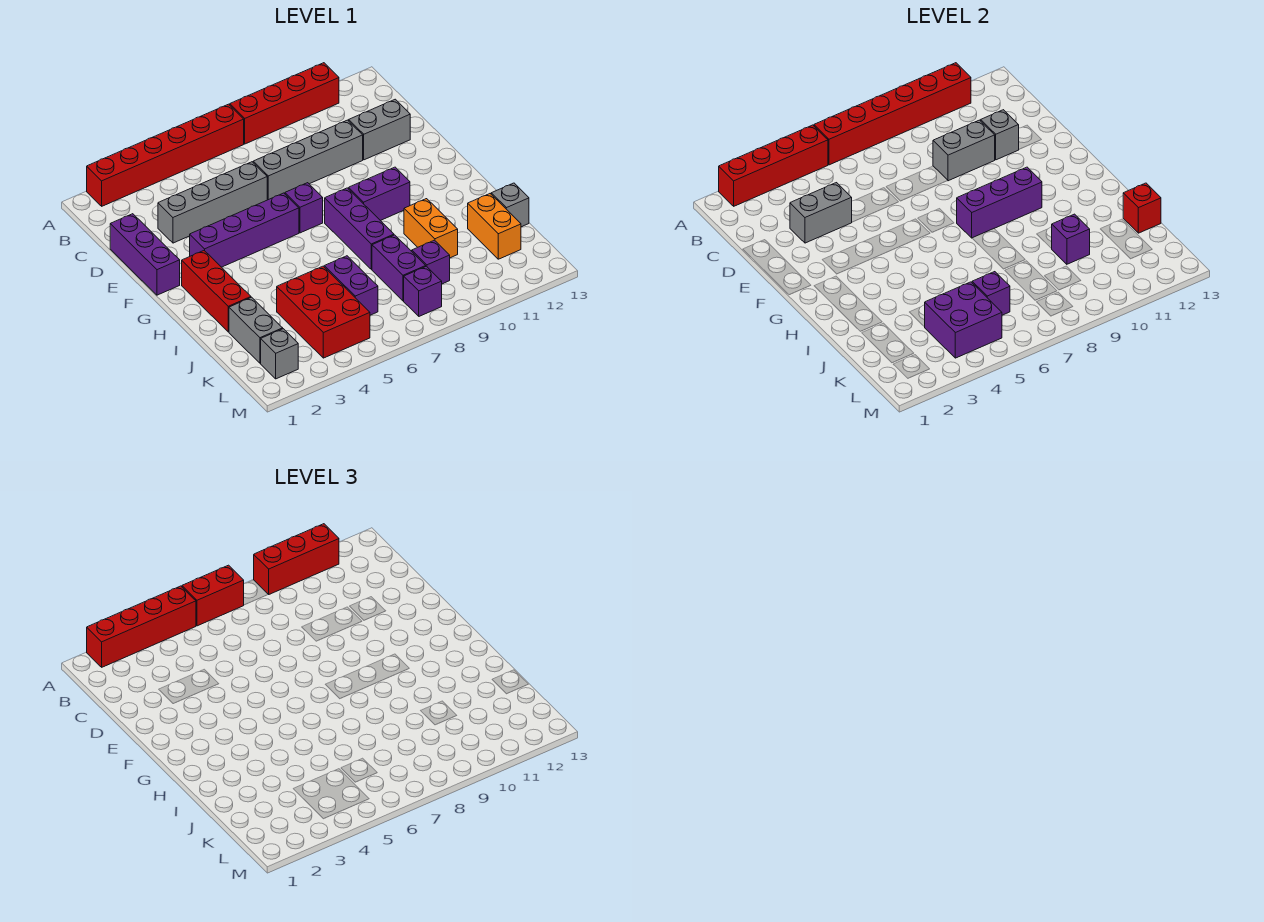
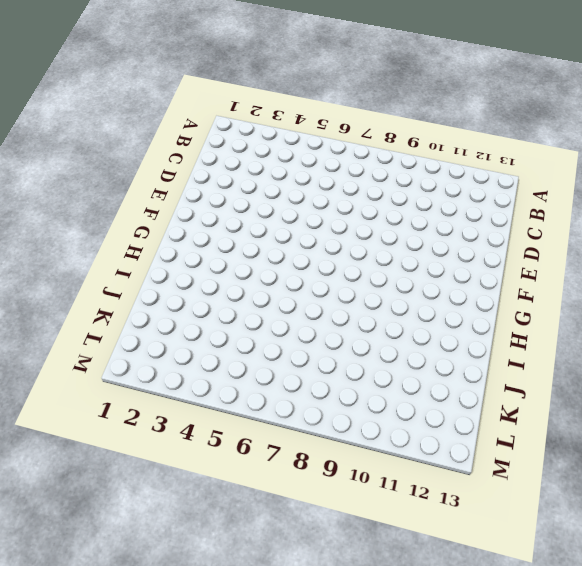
none -> red brick A2:A7 level 1
none -> red brick A8:A11 level 1
none -> purple brick D1:F1 level 1
none -> grey brick D3:D6 level 1

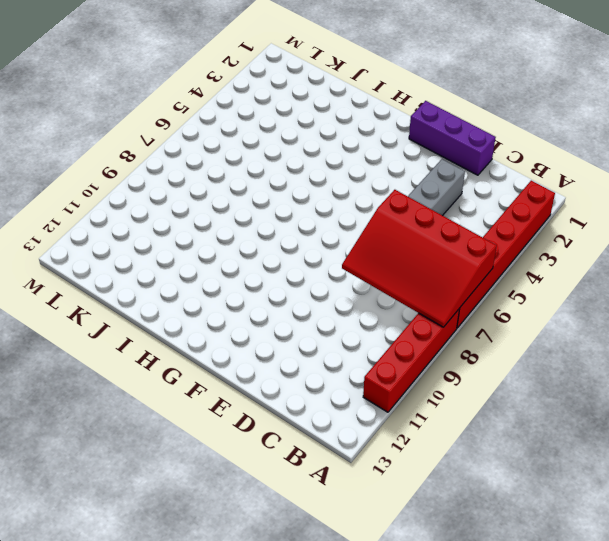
red slope A6:D8 level 2 top 6 -> red brick A6:A11 level 2
none -> grey brick D7:D10 level 1
none -> grey brick D11:D12 level 1
none -> purple brick F3:F6 level 1
none -> purple brick F7 level 1

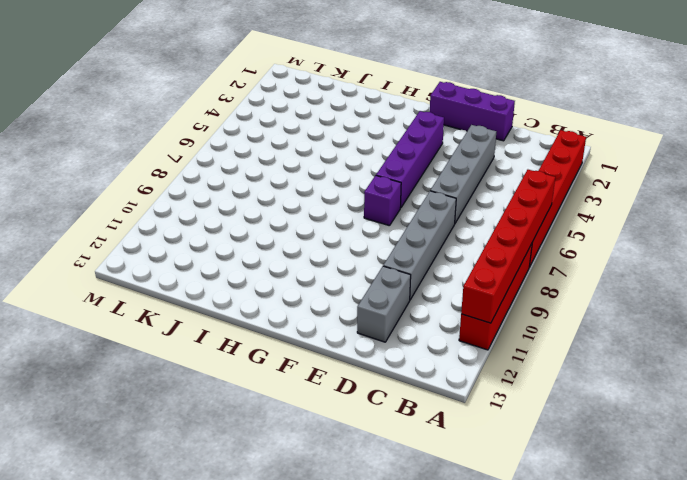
none -> red brick G2:I2 level 1
none -> purple brick G8:I8 level 1
none -> purple brick G9:G10 level 1
none -> orange brick I10:J10 level 1

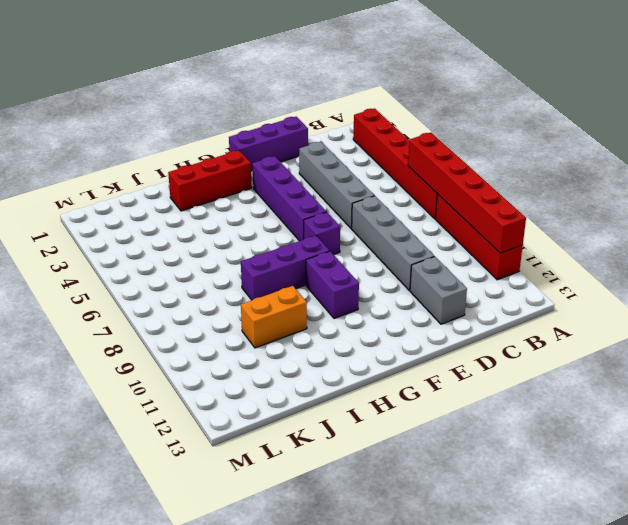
none -> grey brick J2:K2 level 1
none -> red brick J4:L5 level 1
none -> purple brick J6:K6 level 1
none -> purple brick J8:K8 level 1

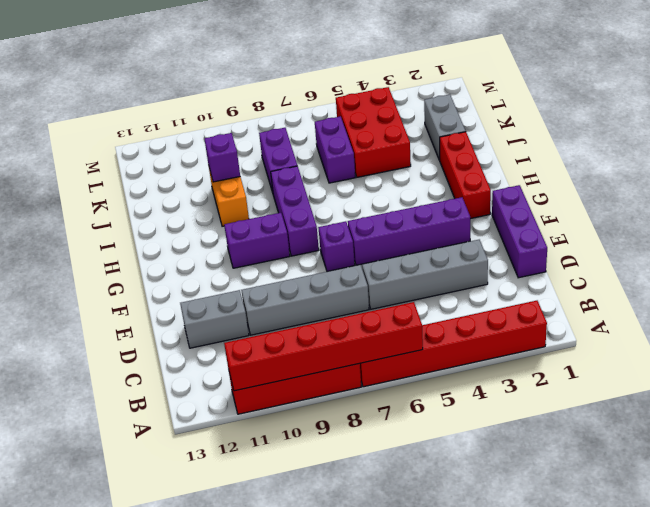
none -> orange brick J12:K12 level 1
none -> grey brick J13 level 1
none -> purple brick K9 level 1
none -> grey brick L2 level 1

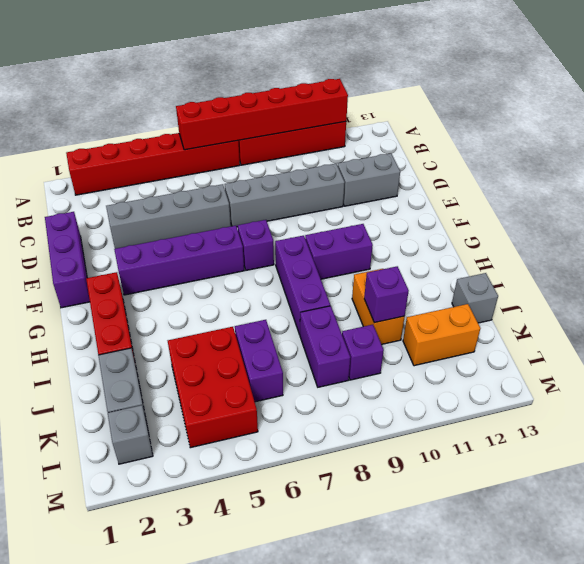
orange brick K11:K12 level 1 -> orange brick J12:K12 level 1
none -> purple brick L8 level 1
none -> red brick A2:A5 level 2
none -> grey brick D3:D4 level 2
none -> grey brick D9:D10 level 2

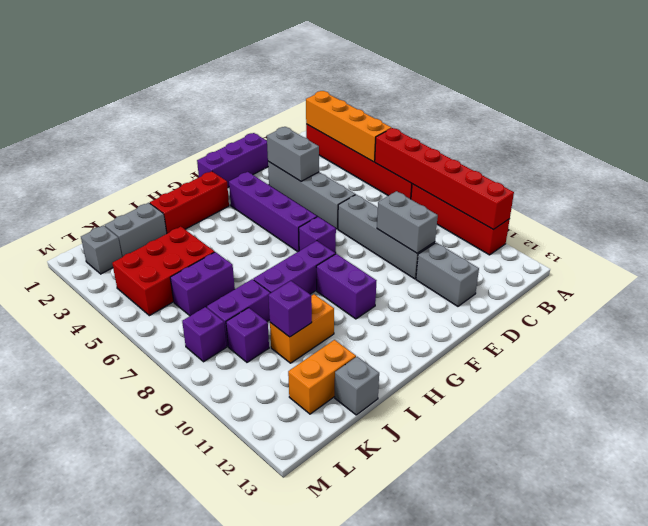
orange brick A2:A5 level 2 -> red brick A2:A5 level 2
none -> grey brick D11 level 2
none -> purple brick G8:G10 level 2
none -> red brick J13 level 2
none -> purple brick K4:L5 level 2

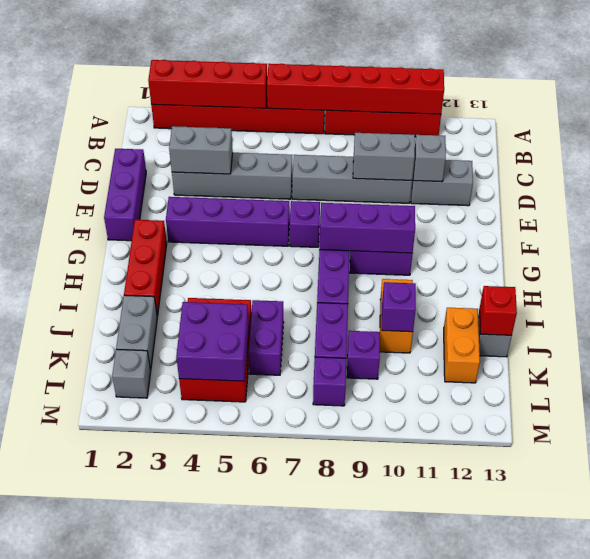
none -> purple brick K6 level 2
none -> red brick A2:A5 level 3
none -> red brick A6:A7 level 3
none -> red brick A9:A11 level 3

